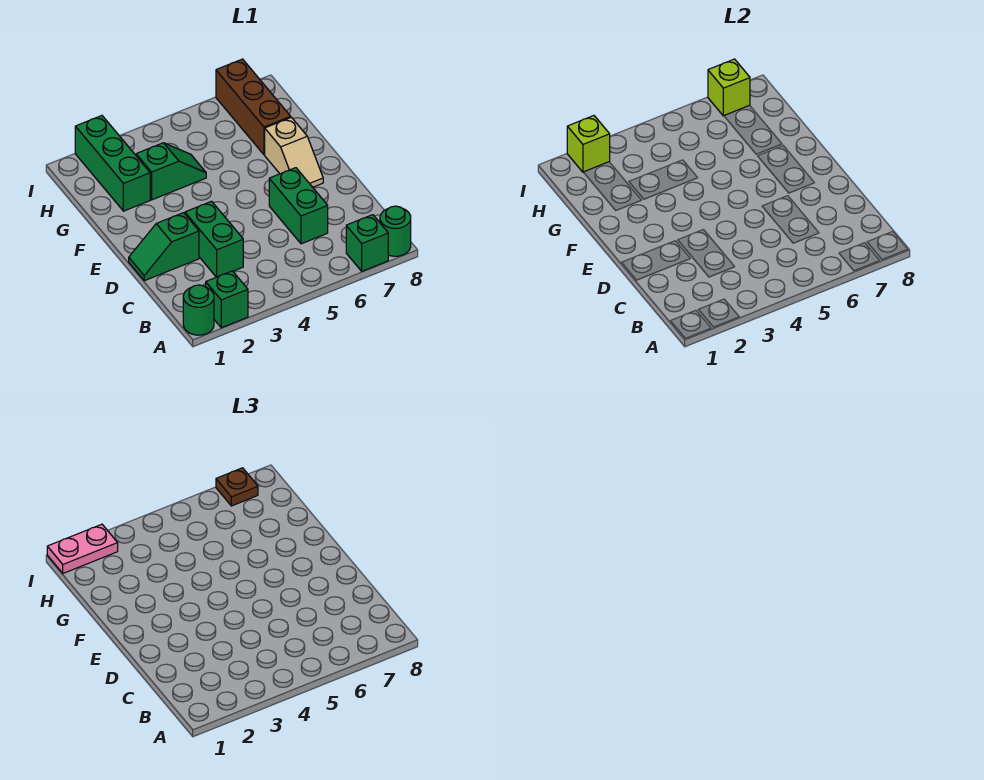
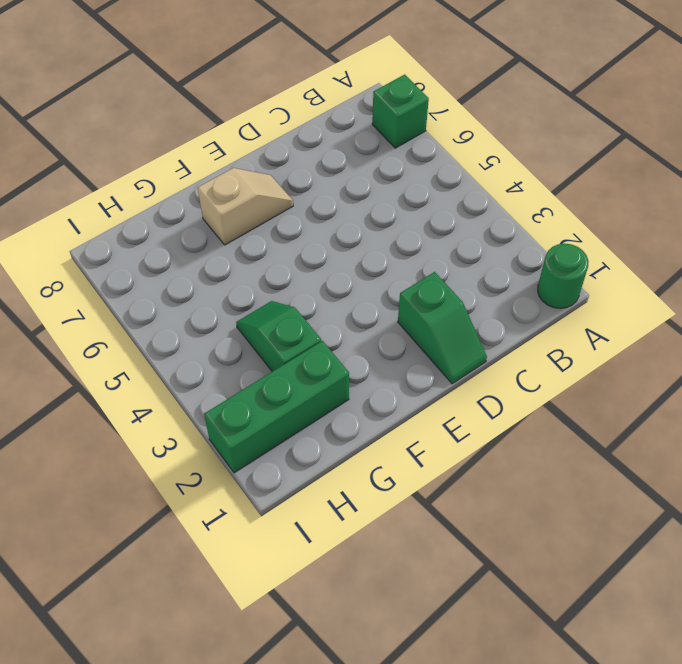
none -> green brick A2 level 1
none -> green round brick A8 level 1
none -> green brick C3:D3 level 1

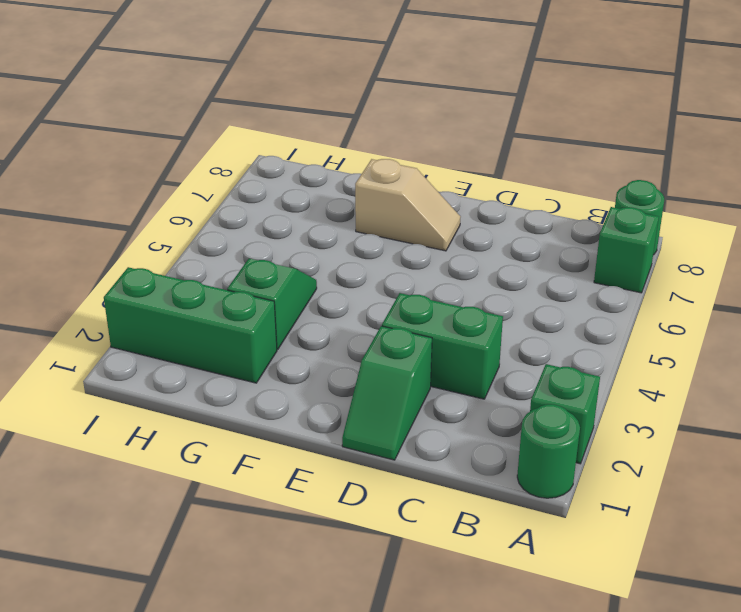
none -> green brick C6:D6 level 1
none -> brown brick G7:I7 level 1
none -> lime brick I2 level 2

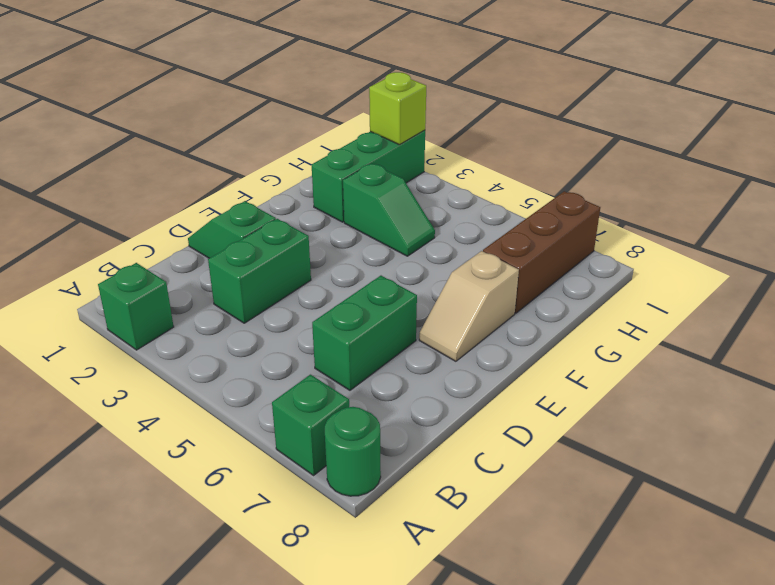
none -> green round brick A1 level 1
none -> lime brick I7 level 2
none -> pink plate I1:I2 level 3

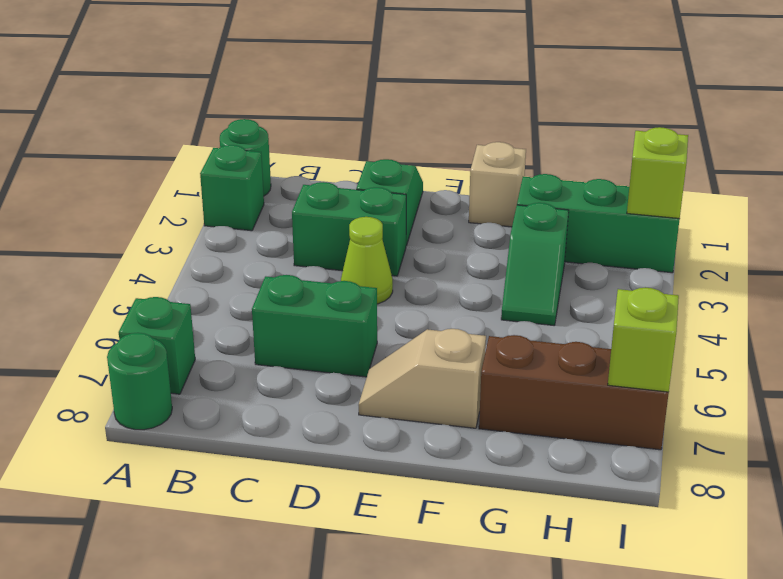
lime cone D4 level 1 -> none
tan brick F1 level 1 -> none
none -> pink plate I1:I2 level 3
none -> brown plate I7 level 3

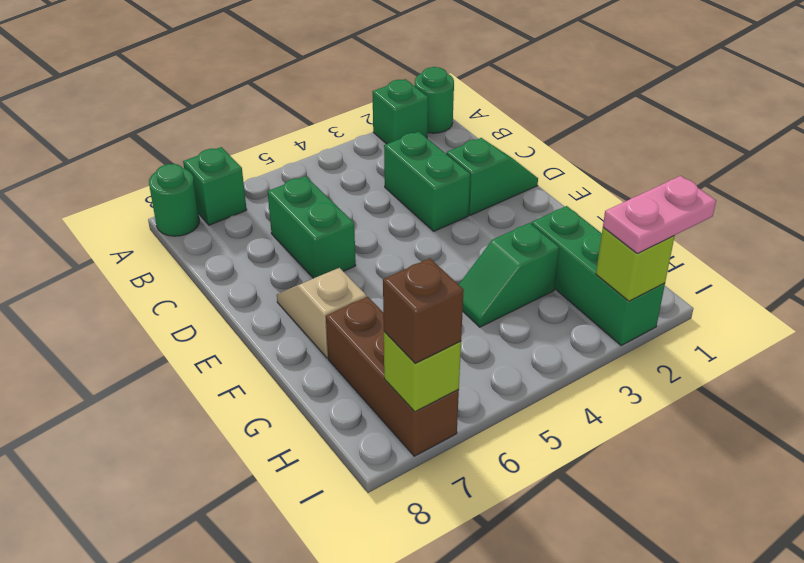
brown brick I7 level 3 -> brown plate I7 level 3

